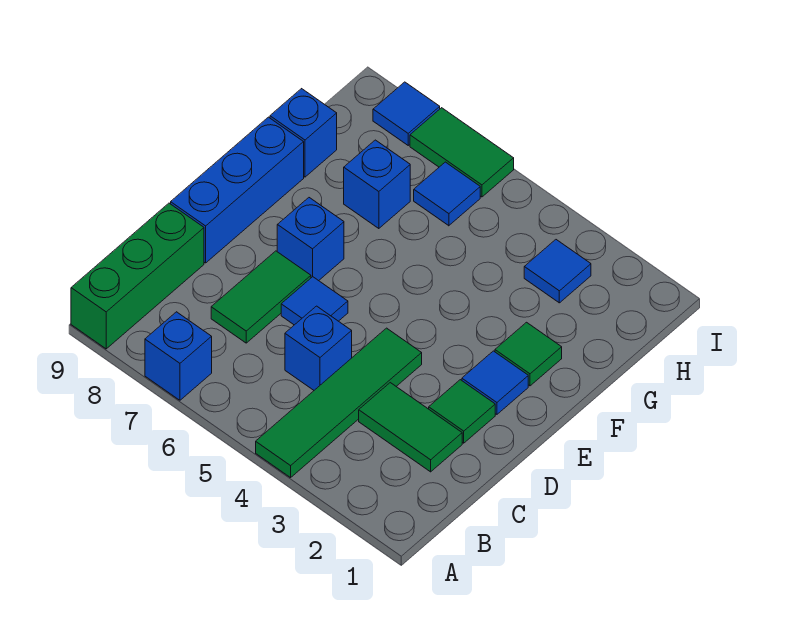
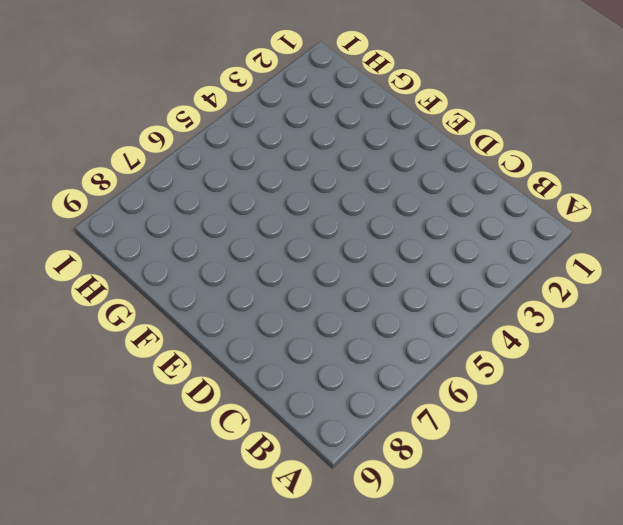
none -> green tile A4:D4 level 1
none -> blue brick A7 level 1
none -> green brick A9:C9 level 1

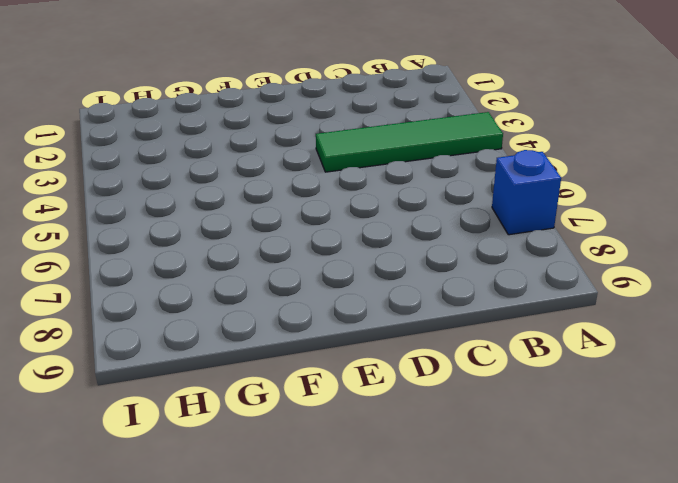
none -> green brick A9:C9 level 1
none -> green tile C2:C3 level 1
none -> blue brick C5 level 1

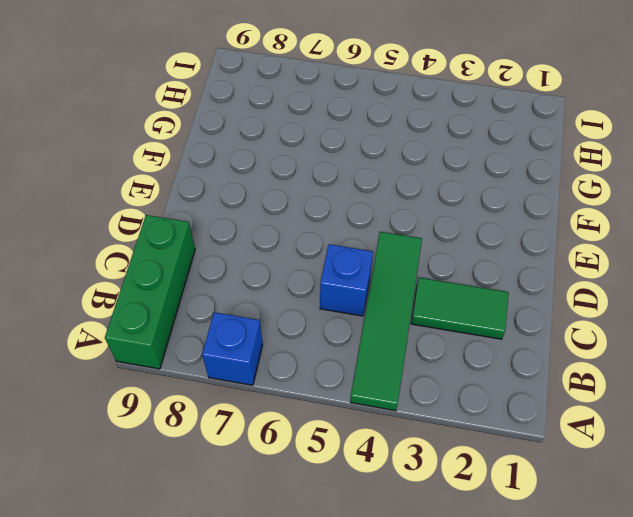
none -> green tile C7:D7 level 1
none -> green tile D2 level 1
none -> blue tile D6 level 1

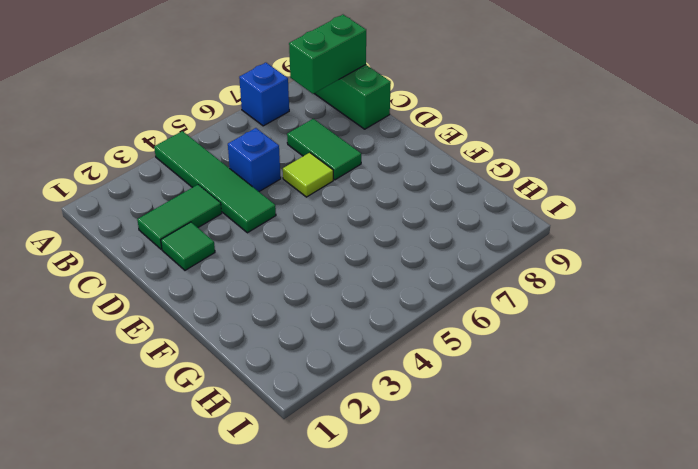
green brick B8:B9 level 2 -> none
lime tile D6 level 1 -> blue tile D6 level 1
none -> blue brick D9:F9 level 1
none -> blue tile E2 level 1
none -> blue brick E7 level 1

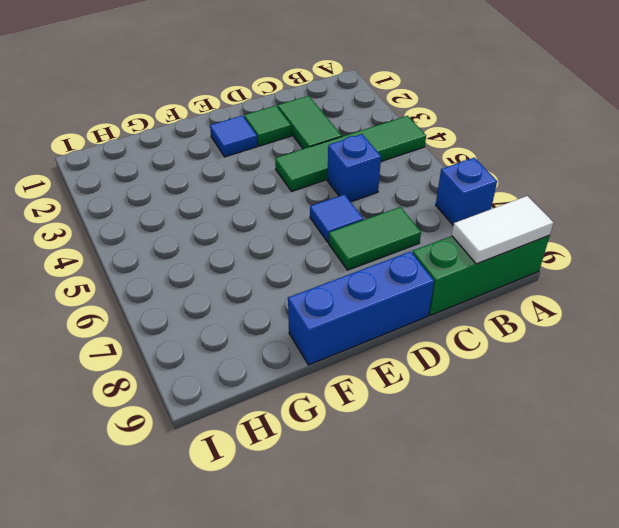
white tile A9:B9 level 2 -> none
none -> blue brick E7 level 1
none -> green tile F2 level 1
none -> blue brick G7 level 1

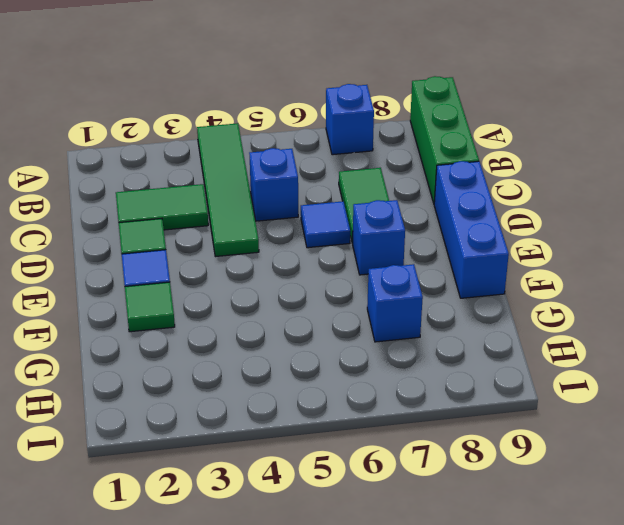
none -> blue brick G9 level 1
none -> blue tile H3 level 1
none -> blue tile H6 level 1

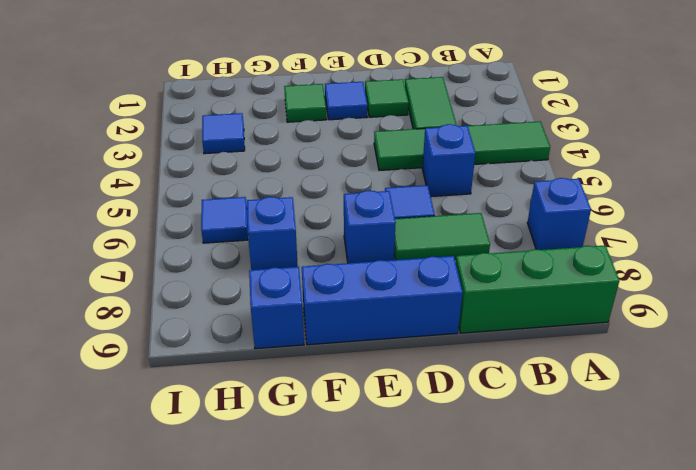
none -> green tile I6:I7 level 1
none -> blue tile I8 level 1

